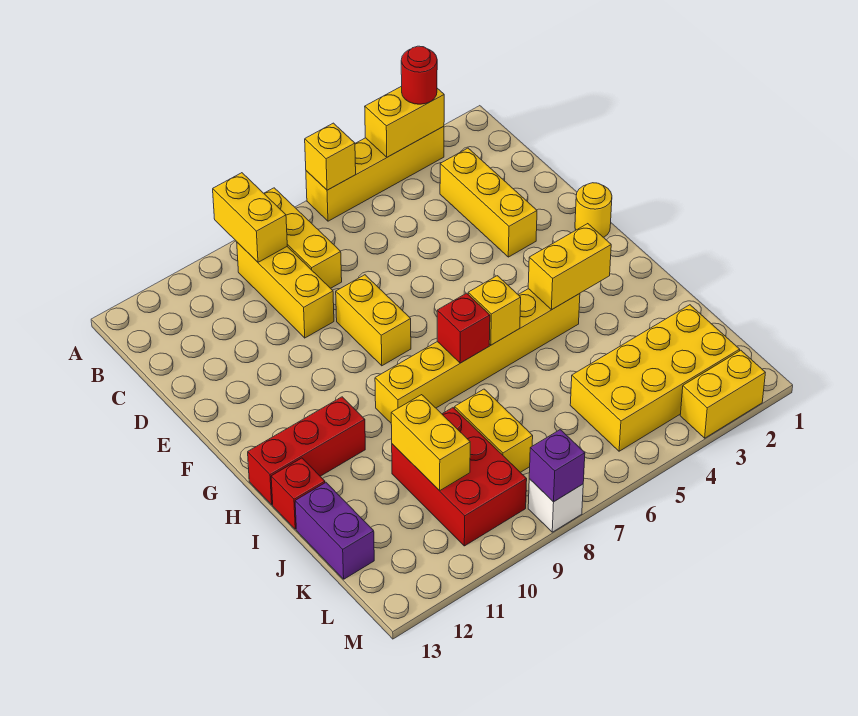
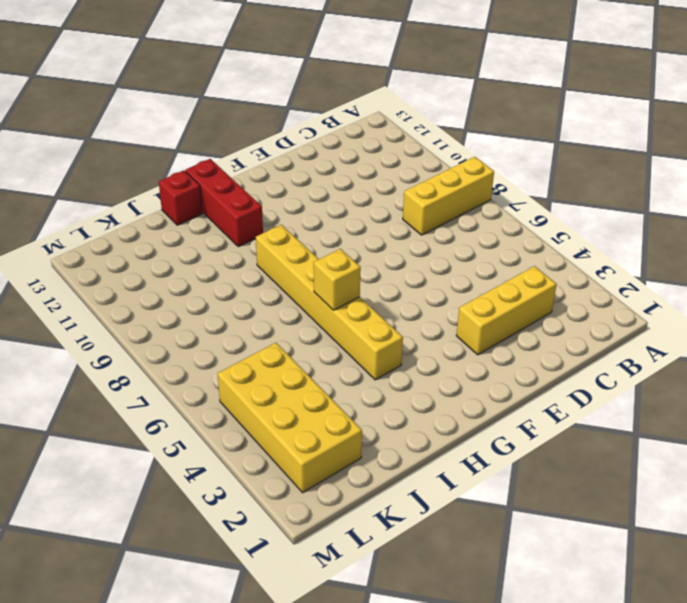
none -> yellow brick A3:A6 level 1
none -> yellow brick B9:D9 level 1
none -> yellow brick E8:F8 level 1

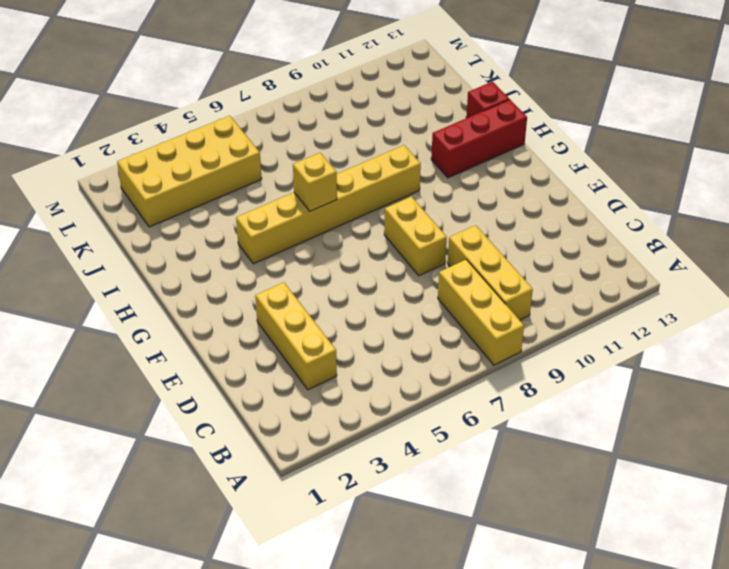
none -> yellow brick A3:A6 level 1
none -> yellow round brick F1 level 1
none -> yellow brick J8:K8 level 1

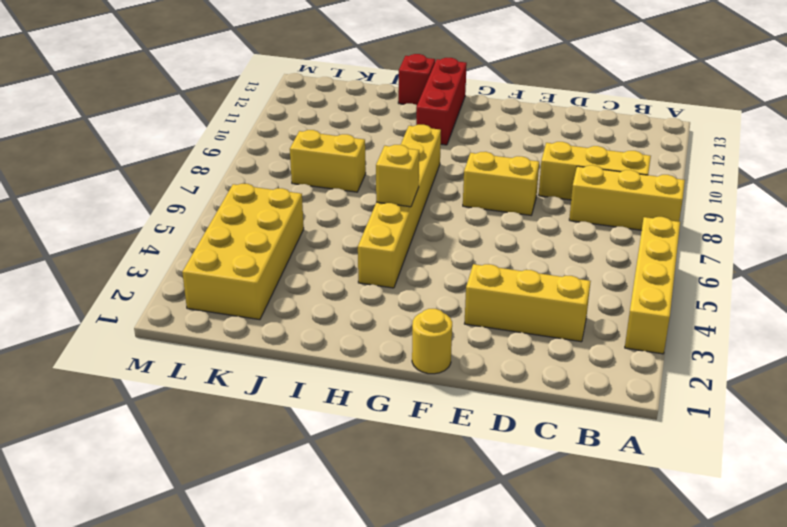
none -> red brick J9:L10 level 1
none -> purple brick J13:K13 level 1
none -> yellow brick M2:M3 level 1

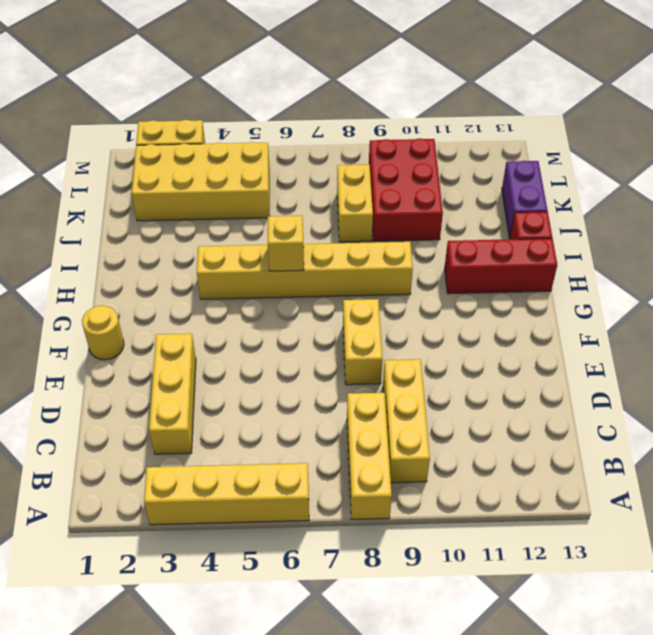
none -> white brick M8 level 1
none -> yellow brick A3:A4 level 2
none -> yellow brick A6 level 2

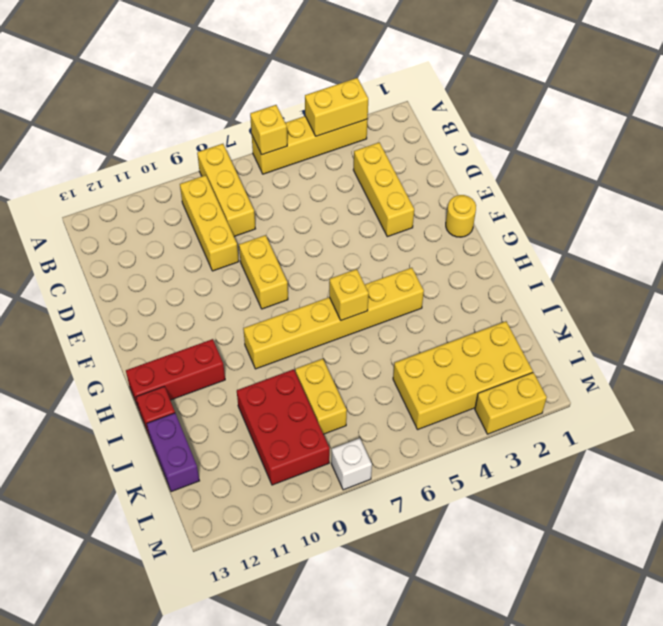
none -> yellow brick A9:B9 level 2
none -> yellow brick H3:H4 level 2
none -> red brick H7 level 2

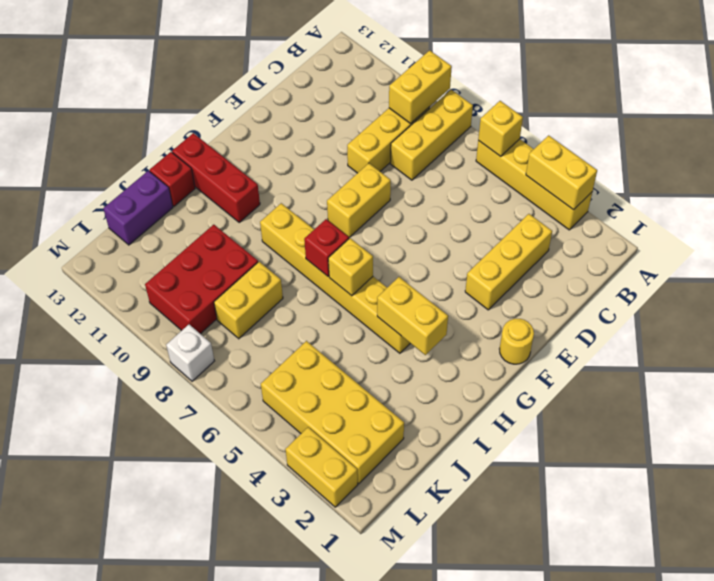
none -> yellow brick J10:K10 level 2
none -> purple brick M8 level 2
none -> red round brick A3 level 3

